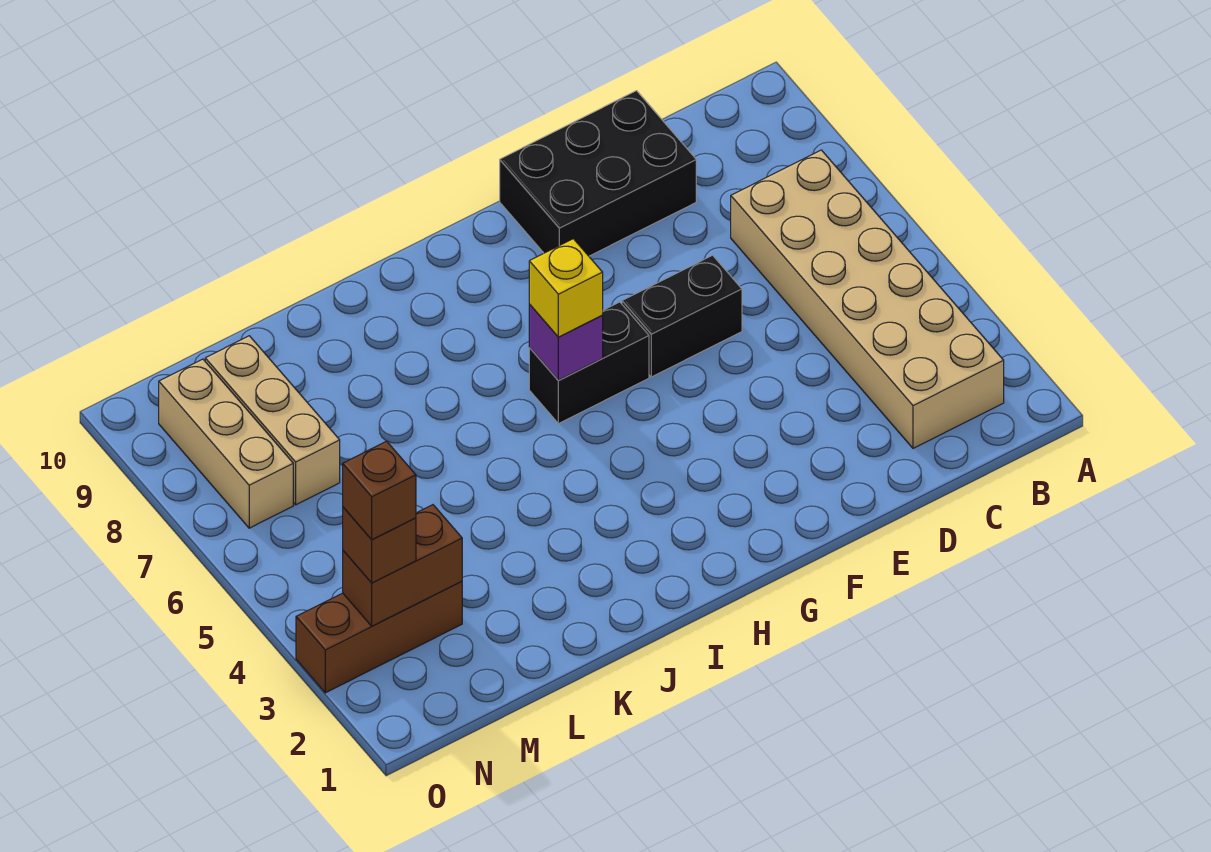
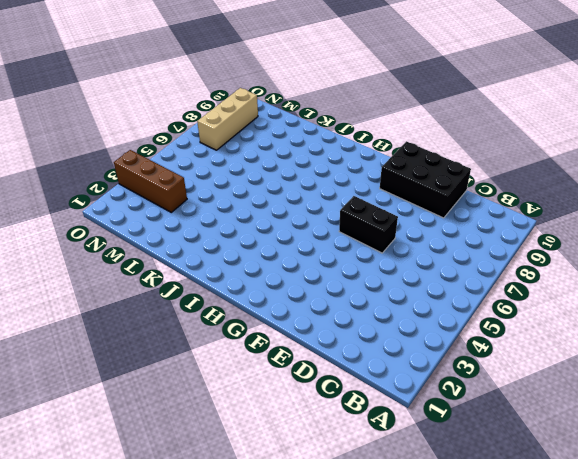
none -> tan brick B2:C7 level 1
none -> black brick G6:H6 level 1
none -> tan brick M7:M9 level 1

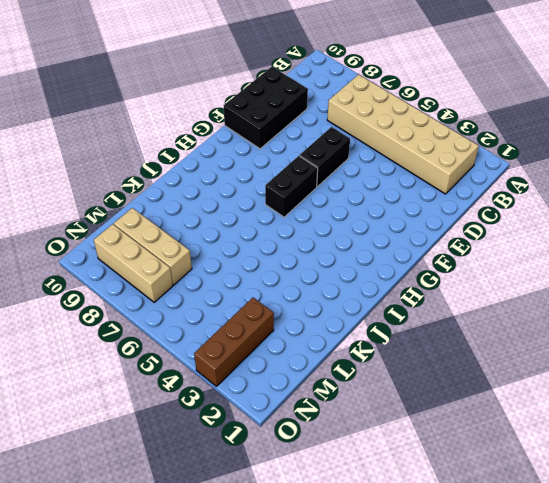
none -> purple brick H6 level 2
none -> brown brick M3:N3 level 2
none -> yellow brick H6 level 3

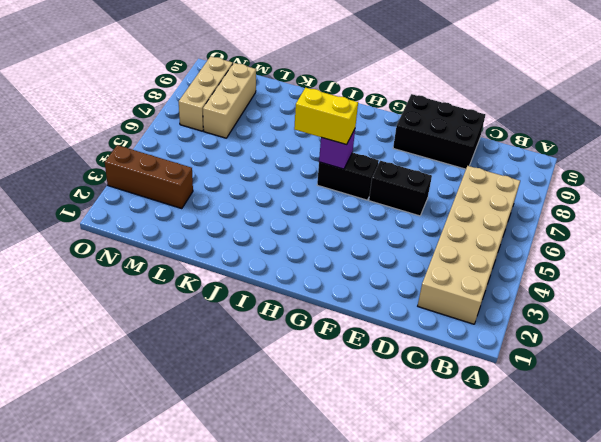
yellow brick H6:I6 level 3 -> yellow brick H6 level 3
none -> brown brick M3:N3 level 2
none -> brown brick N3 level 3
none -> brown brick N3 level 4

